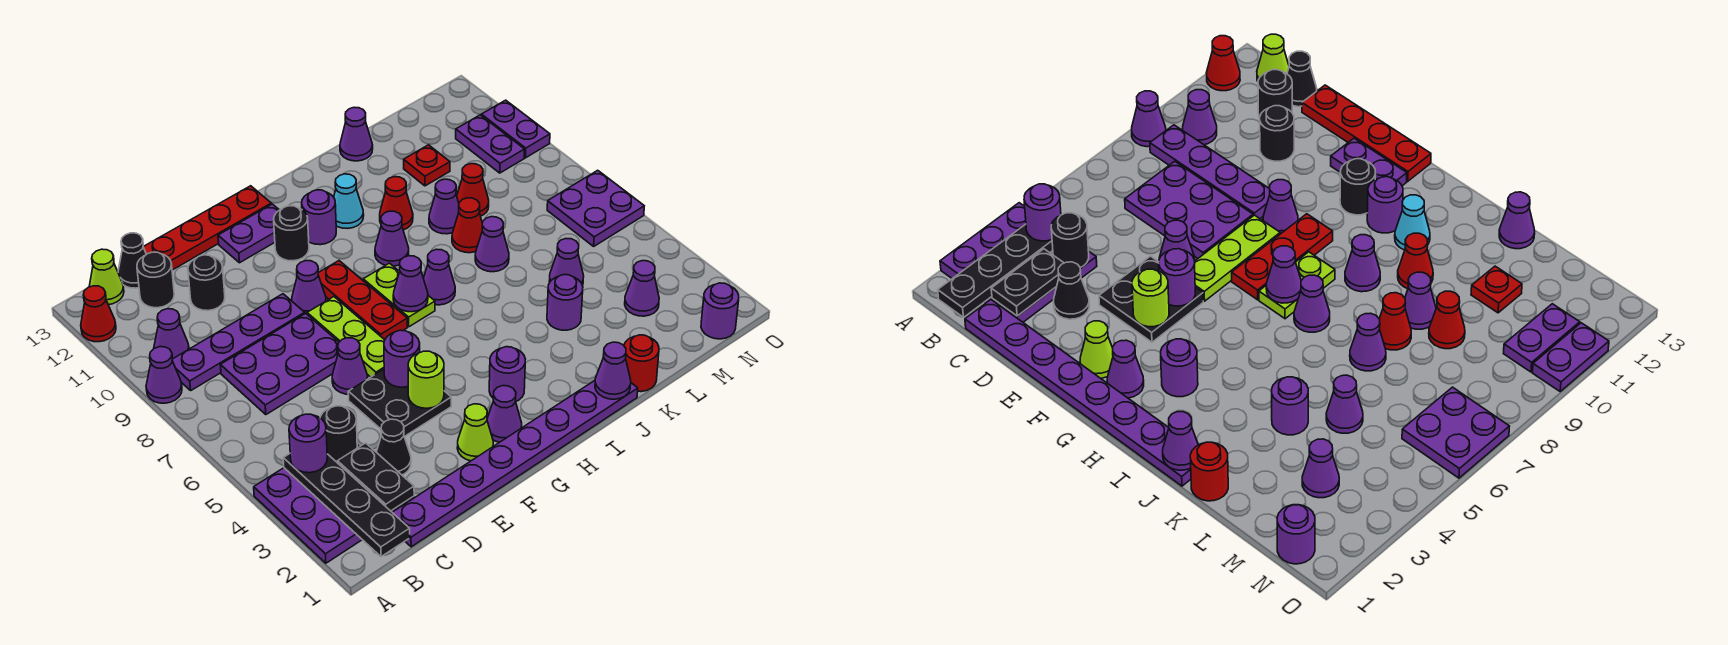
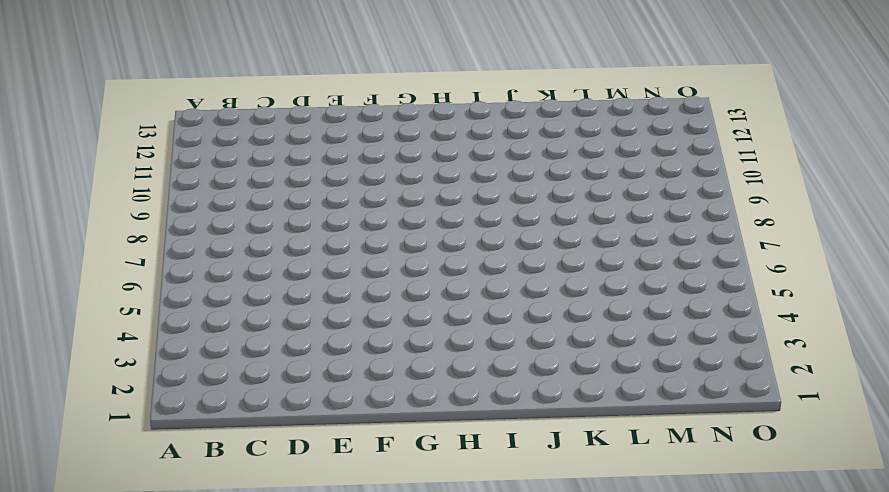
none -> purple plate A2:C4 level 1
none -> purple cone A9 level 1
none -> red cone A12 level 1
none -> purple plate B9:E9 level 1

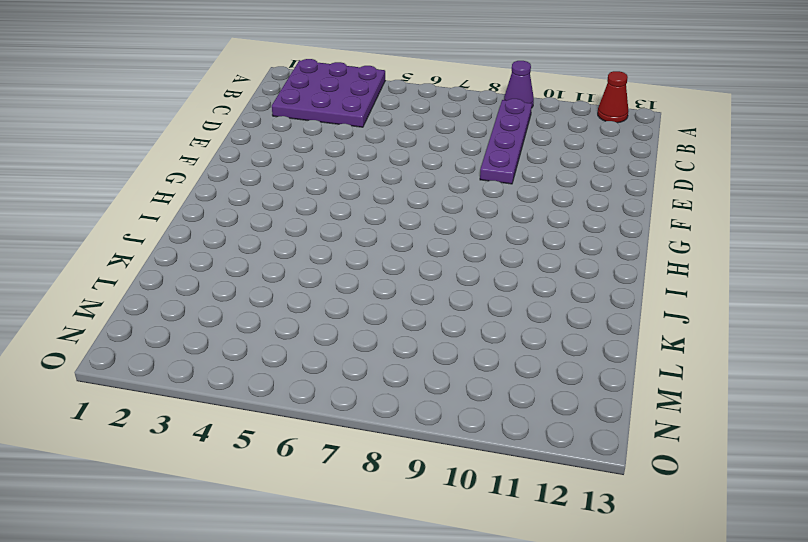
none -> purple cone B10 level 1
none -> lime cone B13 level 1
none -> purple plate C1:J1 level 1
none -> purple plate C7:E8 level 1

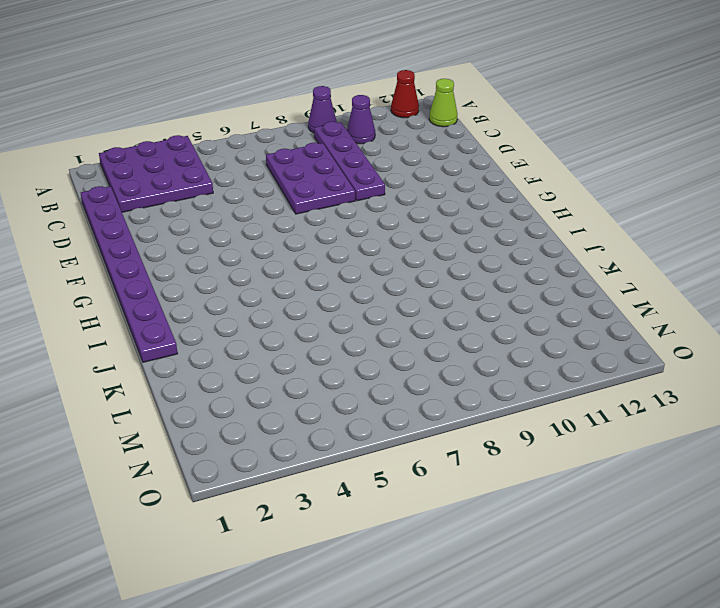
none -> black round brick C12 level 1
none -> black cone C13 level 1
none -> black cone D3 level 1
none -> black round brick D11 level 1

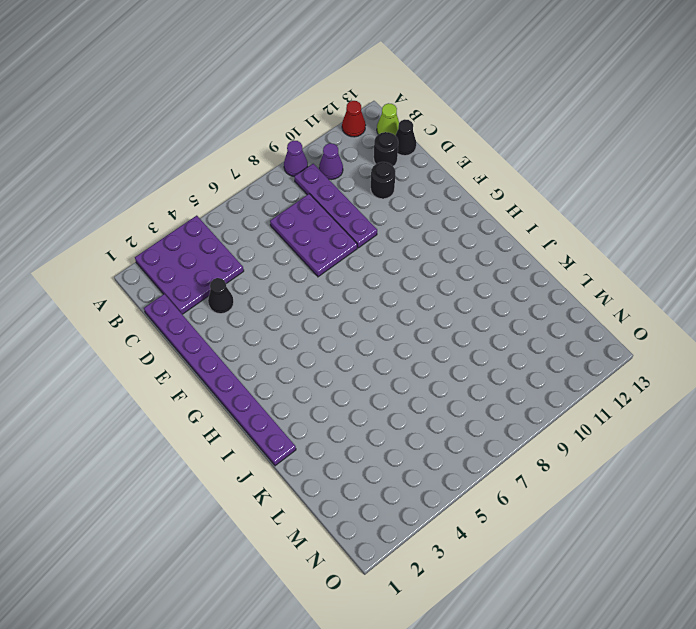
none -> red plate D13:G13 level 1
none -> black plate E4:F5 level 1
none -> purple cone E6 level 1
none -> lime cone F2 level 1

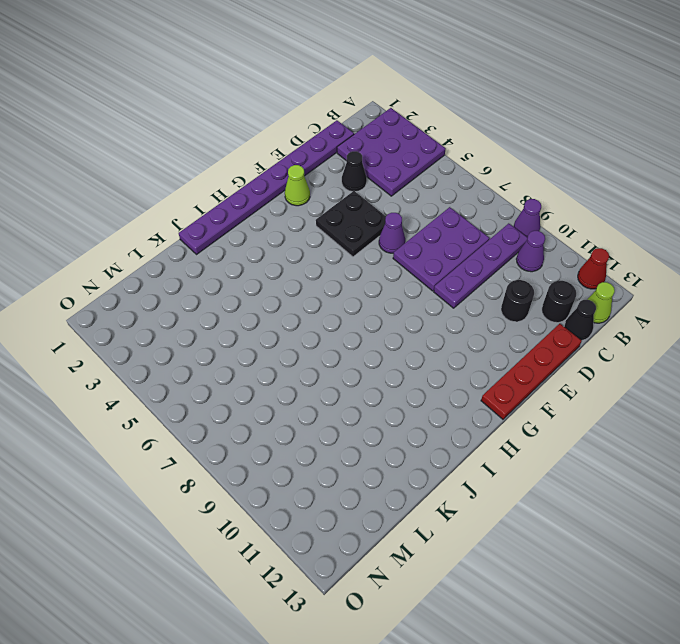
none -> lime plate F6:F8 level 1
none -> purple cone F9 level 1
none -> purple plate F12:G12 level 1
none -> purple cone G2 level 1

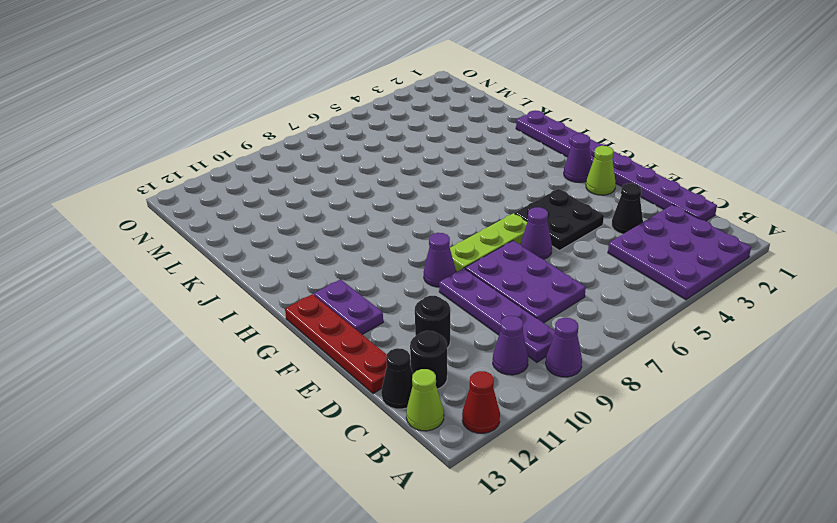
none -> red plate G7:G9 level 1
none -> black round brick G11 level 1
none -> purple round brick H3 level 1
none -> lime plate H7:H8 level 1

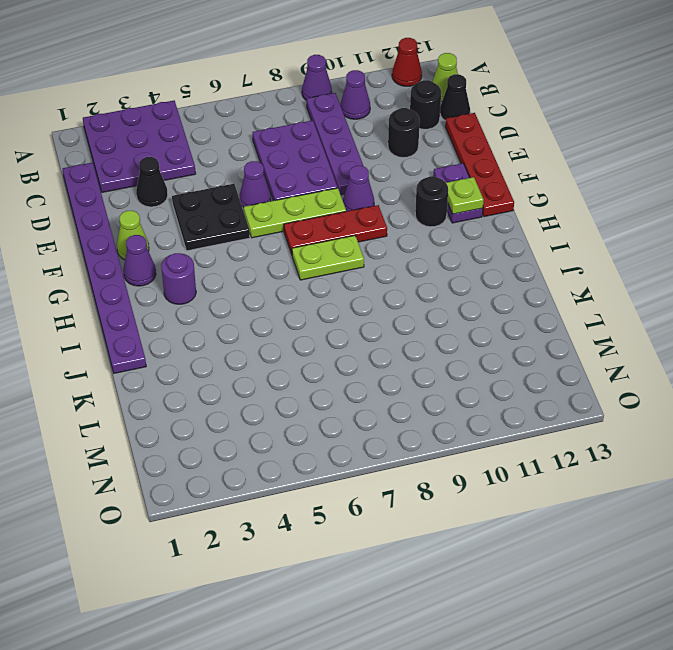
lime plate G12 level 2 -> none
none -> purple round brick H11 level 1
none -> purple cone I7 level 1
none -> purple cone I9 level 1
none -> cyan cone I11 level 1

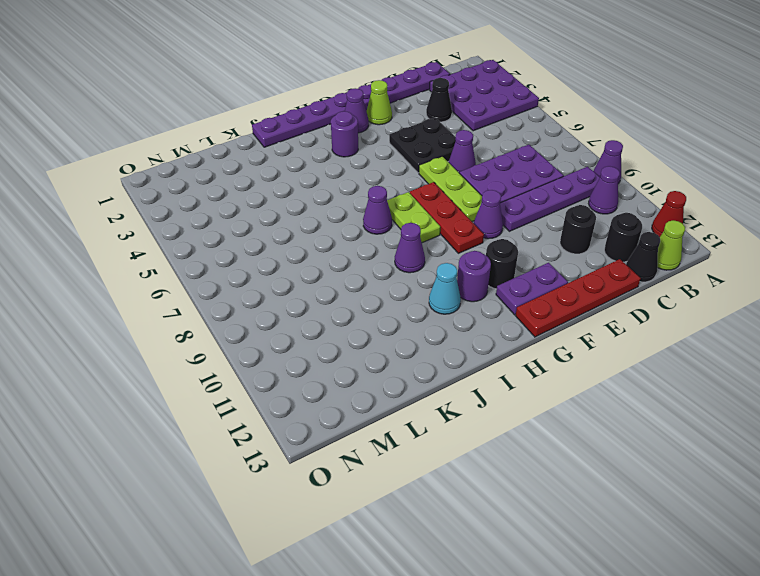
none -> red cone J10 level 1
none -> red round brick K1 level 1
none -> purple round brick K4 level 1
none -> purple cone K7 level 1

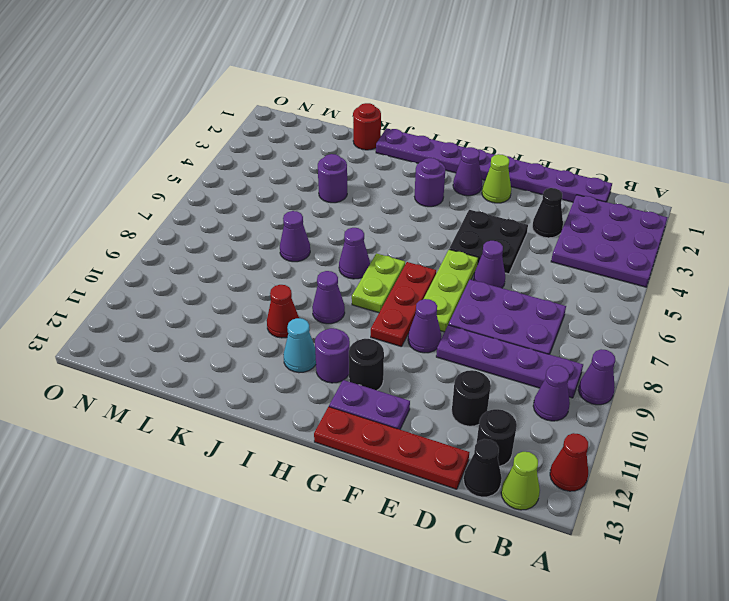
none -> red cone K8 level 1
none -> purple cone K9 level 1
none -> purple cone K13 level 1
none -> purple cone L5 level 1

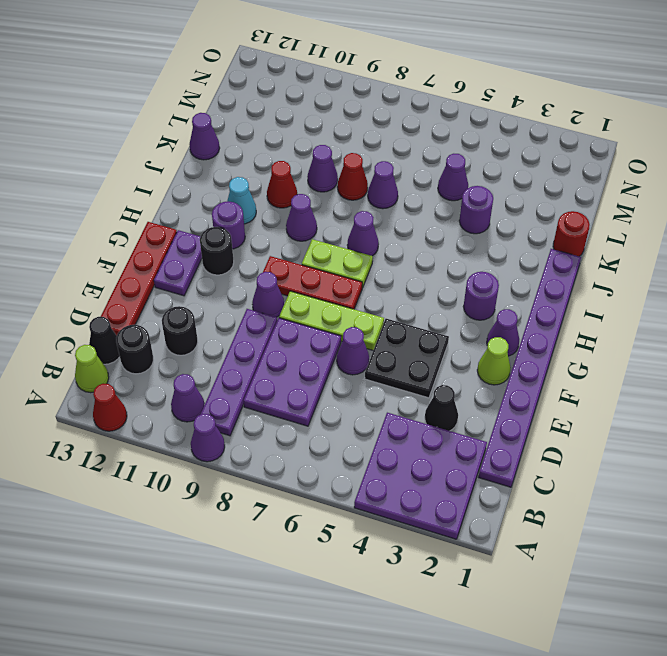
none -> red cone L9 level 1
none -> red plate L11 level 1
none -> purple cone M3 level 1
none -> purple round brick N1 level 1

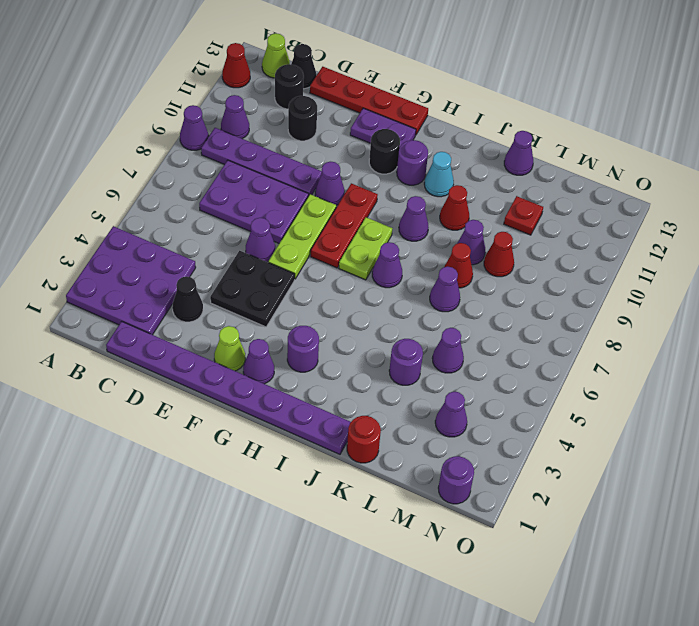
none -> purple plate N6:O7 level 1
none -> purple plate N10:N11 level 1
none -> purple plate O10:O11 level 1
none -> black plate B1:B4 level 2

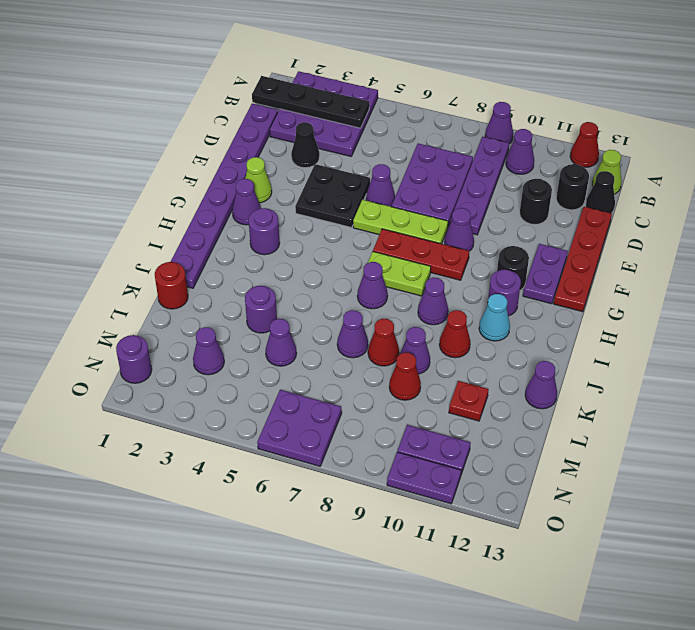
none -> black plate C2:C3 level 2
none -> black round brick C4 level 2
none -> lime round brick F4 level 2
none -> purple round brick F5 level 2

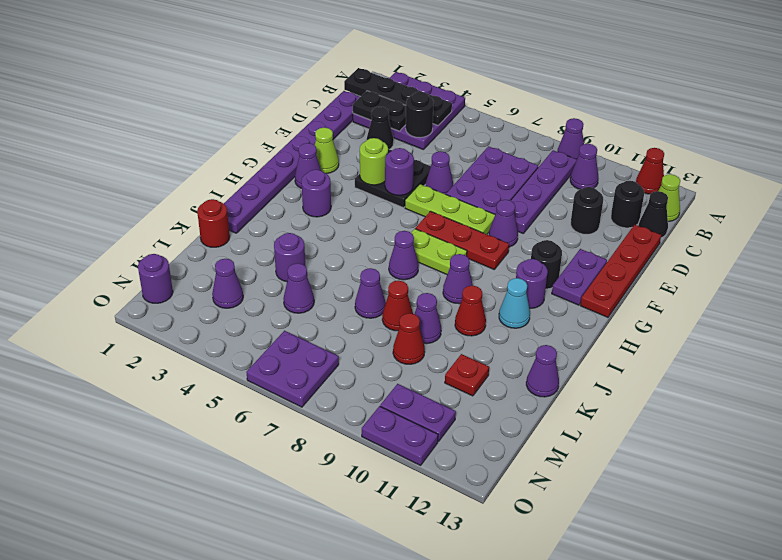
none -> purple cone H7 level 2
none -> purple cone J1 level 2
none -> purple round brick B4 level 3

